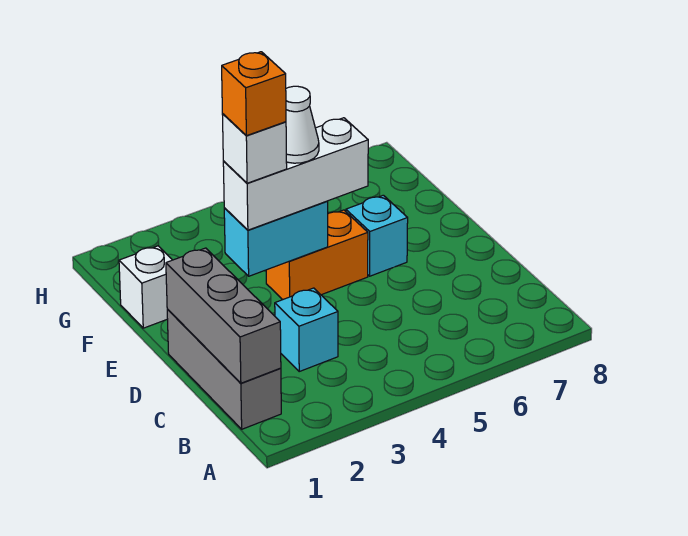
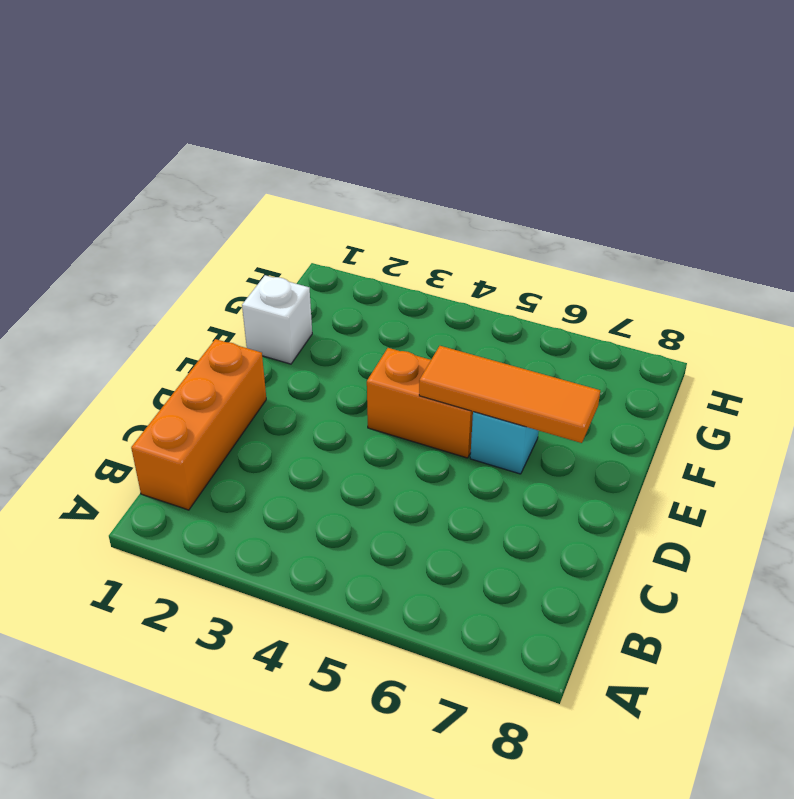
orange brick B1:D1 level 1 -> grey brick B1:D1 level 1
orange tile E5:E7 level 2 -> none
none -> cyan brick C3 level 1
none -> grey brick B1:D1 level 2

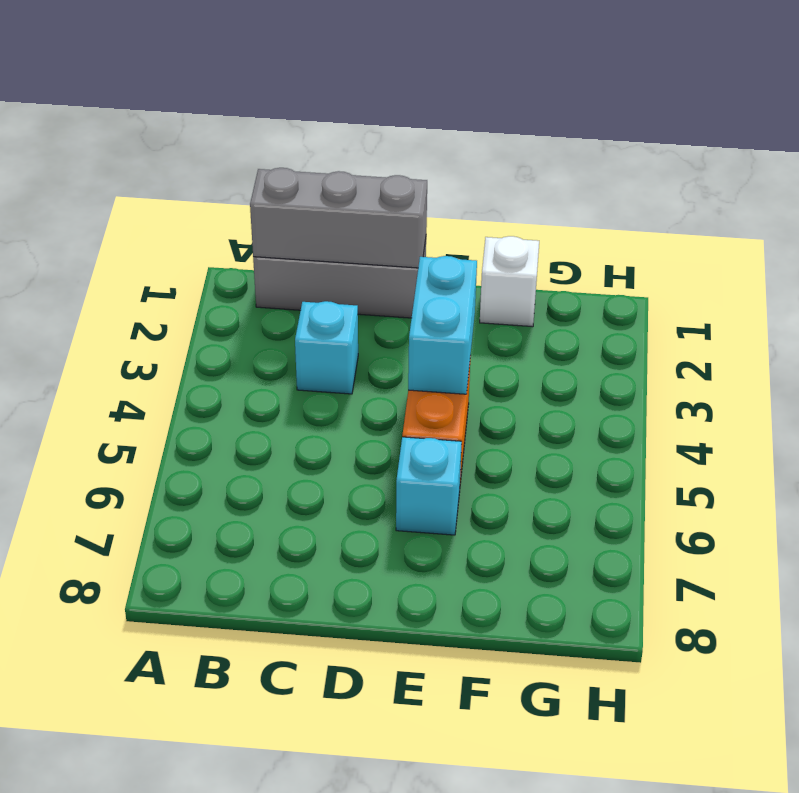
none -> white brick E3:E5 level 3
none -> white brick E3 level 4

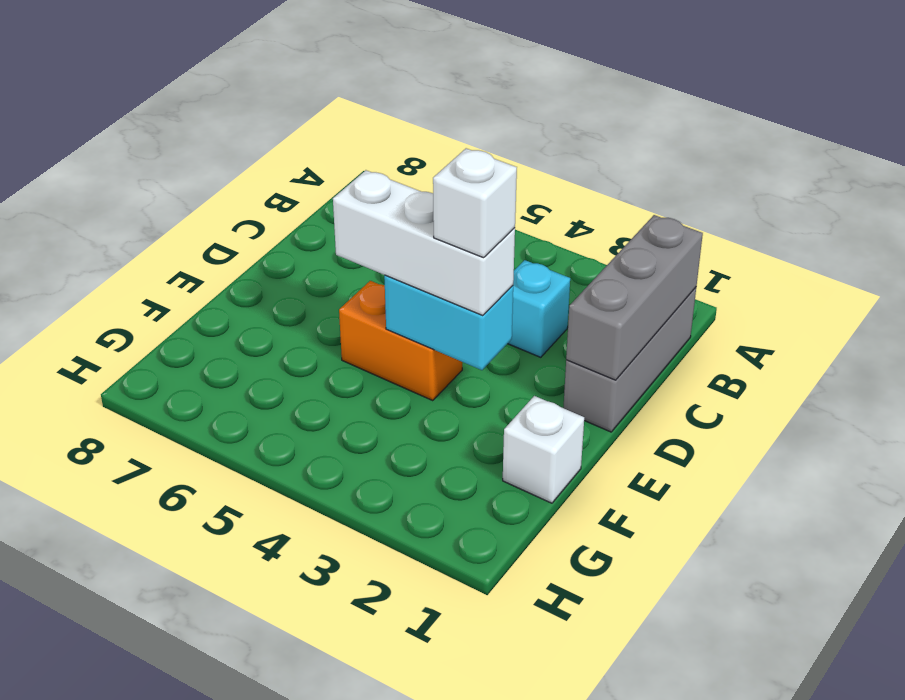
none -> cyan brick E6 level 1
none -> white cone E4 level 4

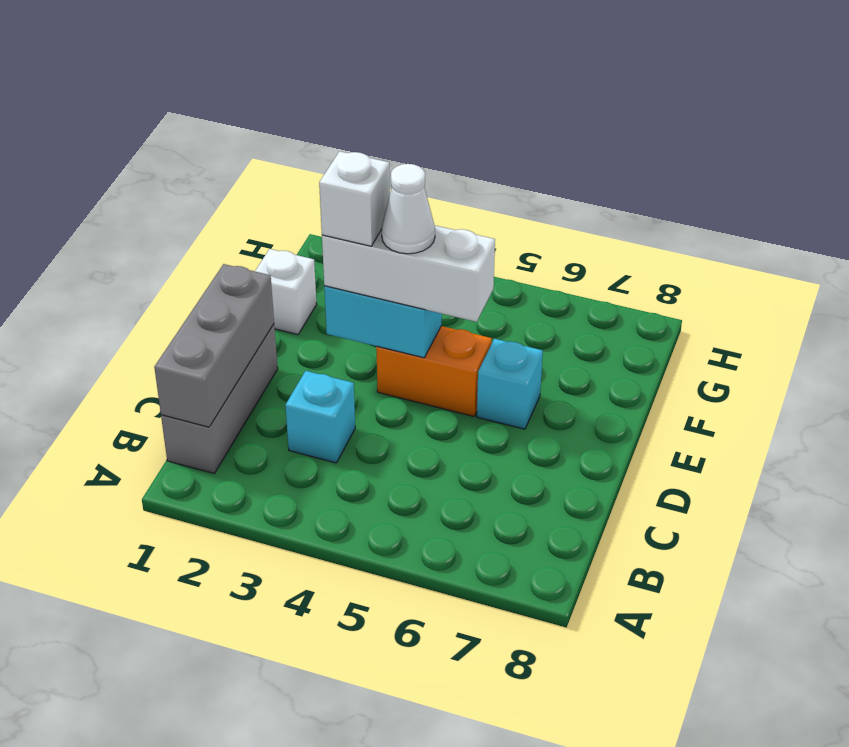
none -> orange brick E3 level 5

